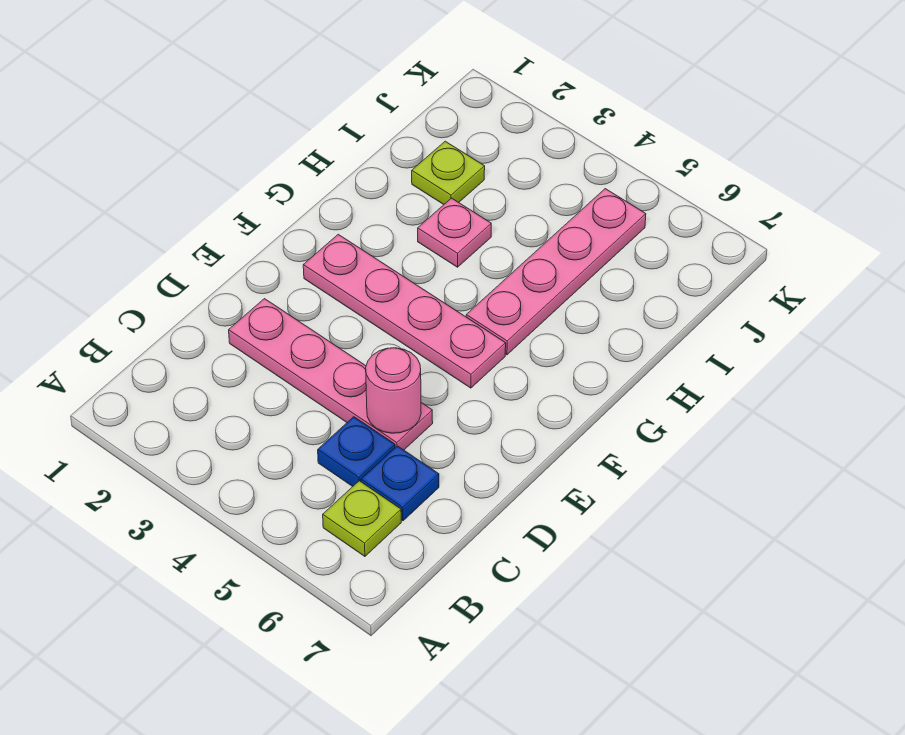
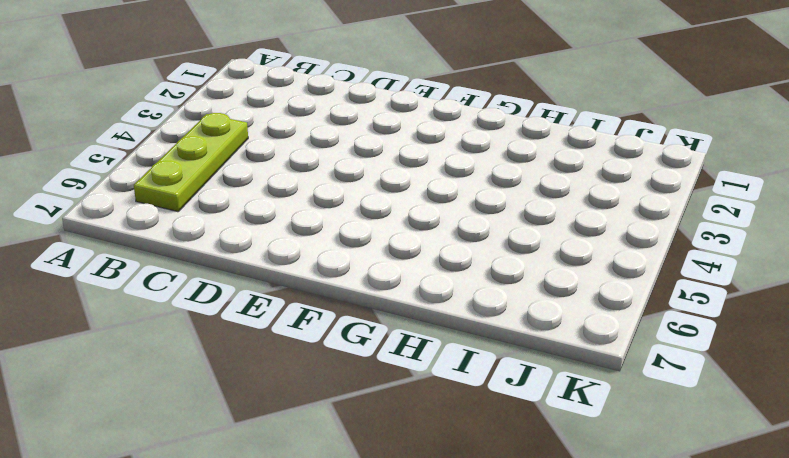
lime plate B4:B6 level 1 -> lime plate B6 level 1
none -> blue plate C5 level 1
none -> blue plate C6 level 1

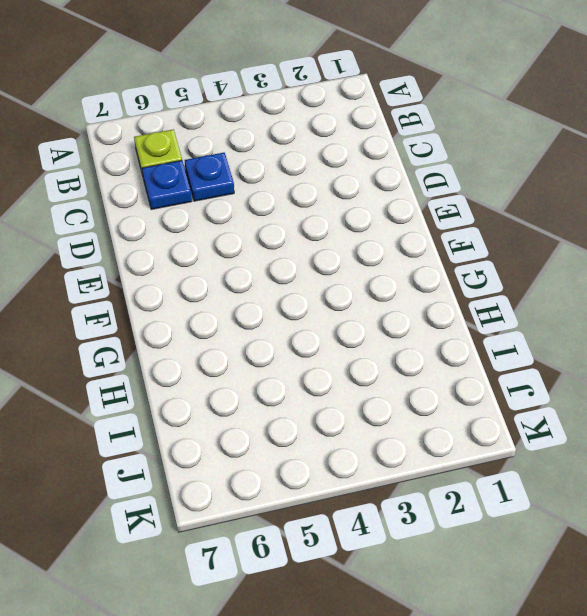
none -> pink plate D2:D5 level 1
none -> pink plate F2:F5 level 1

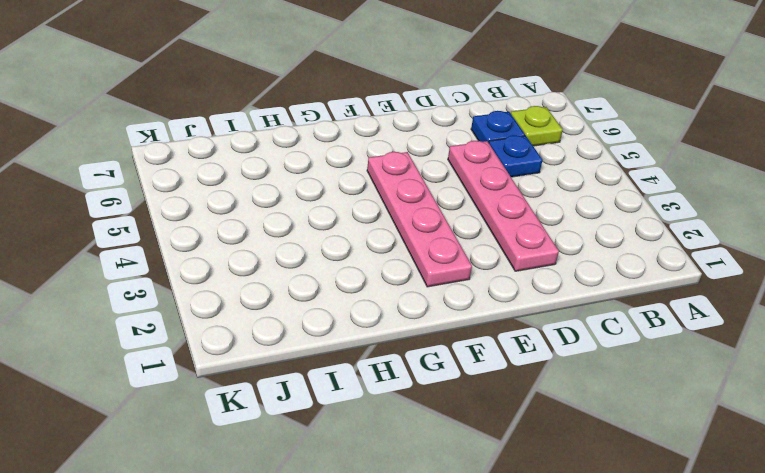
none -> pink plate G5:J5 level 1
none -> pink plate H3 level 1

